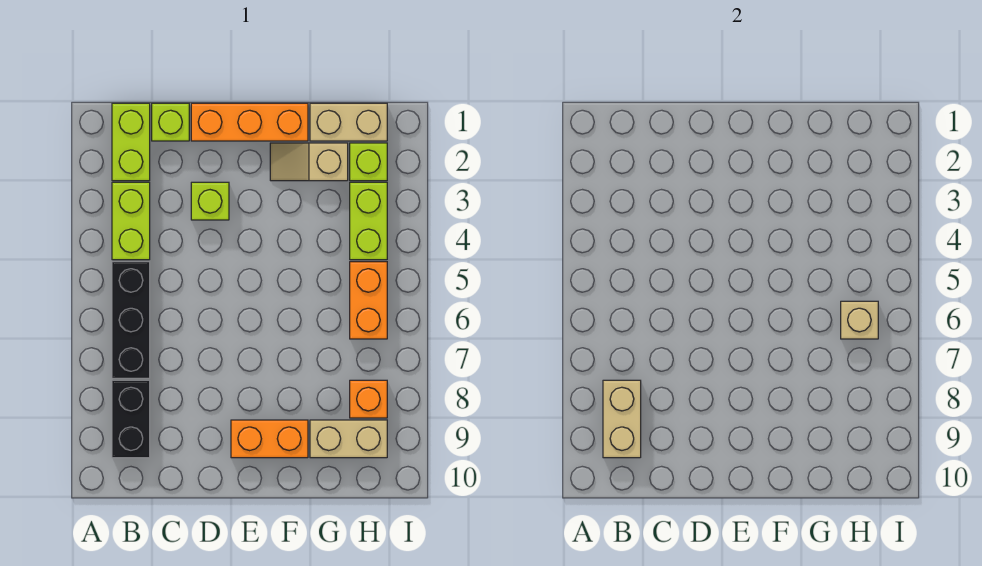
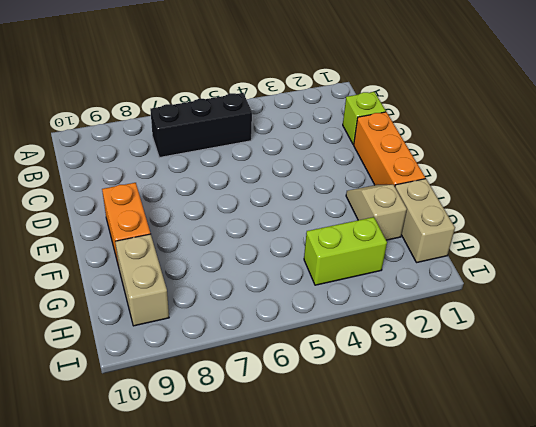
none -> lime brick B1:B2 level 1
none -> lime brick B3:B4 level 1
none -> black brick B8:B9 level 1

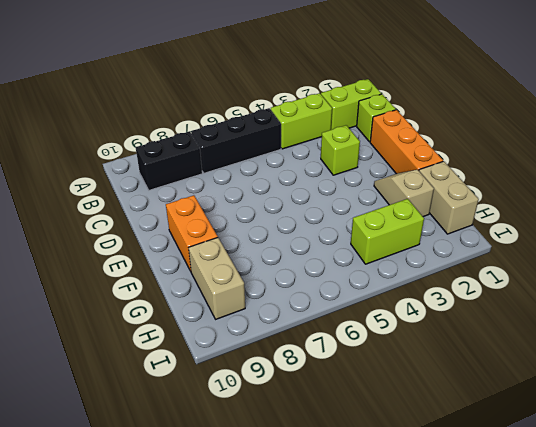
none -> lime brick H2 level 1
none -> orange brick H5:H6 level 1
none -> orange brick H8 level 1

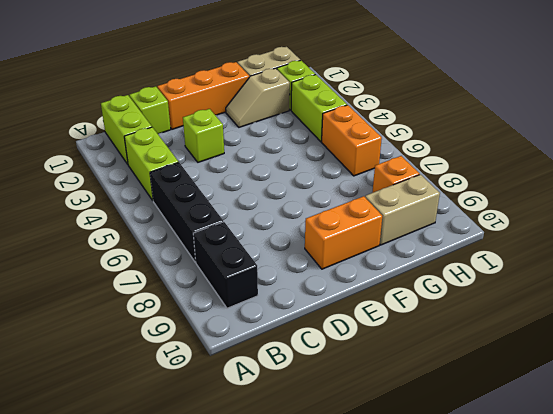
none -> tan brick B8:B9 level 2
none -> tan brick H6 level 2

